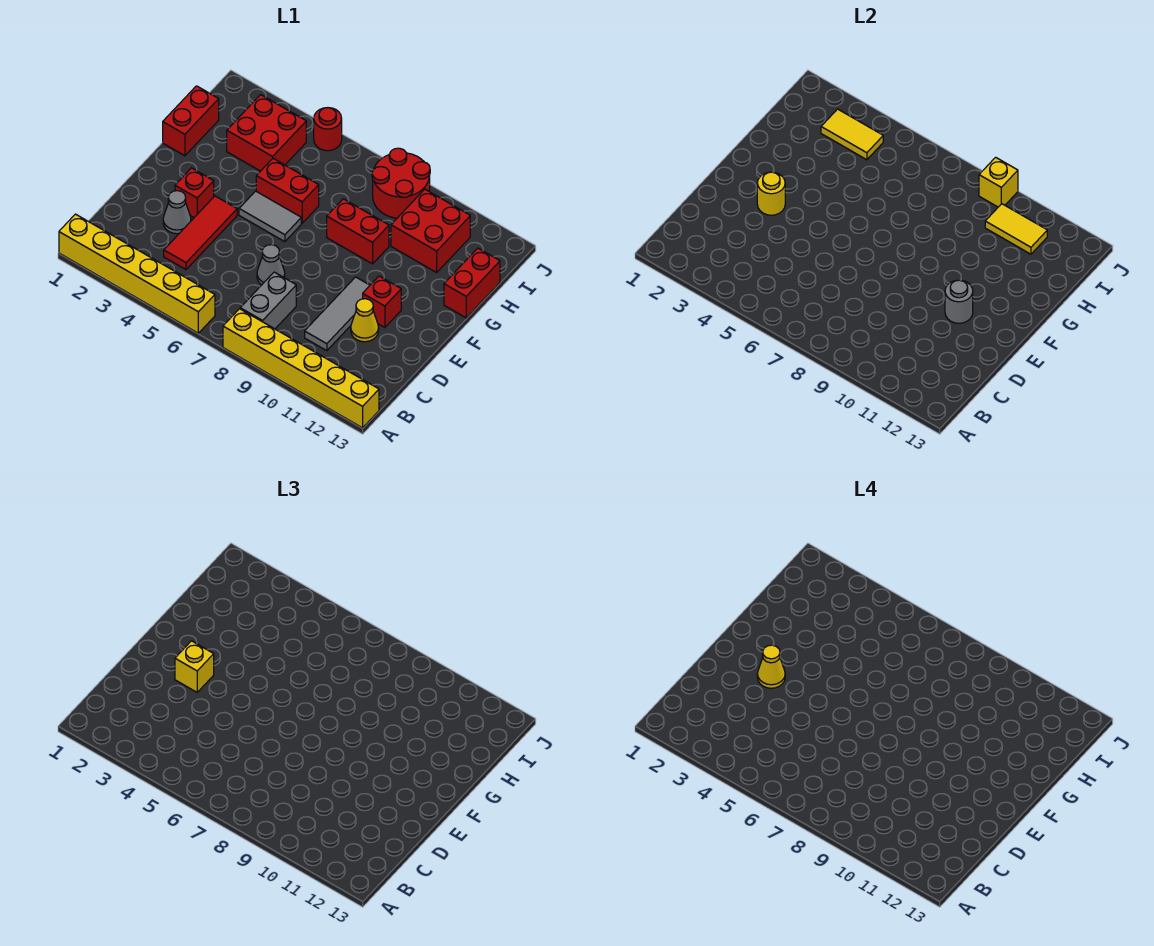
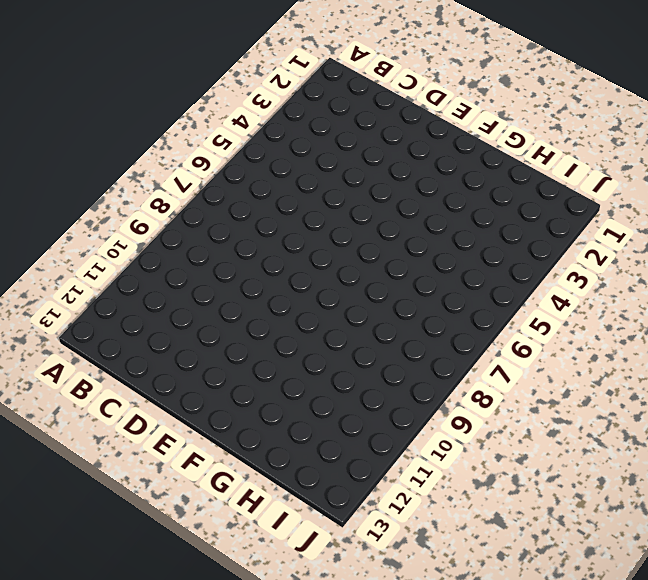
none -> yellow brick A1:A6 level 1
none -> yellow brick A8:A13 level 1
none -> grey brick B8:C8 level 1

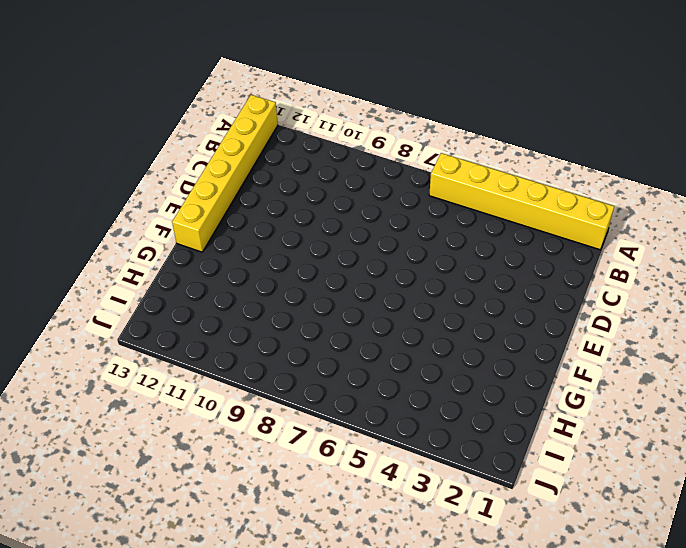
yellow brick A13:F13 level 1 -> yellow brick A8:A13 level 1
none -> grey brick B8:C8 level 1
none -> red tile C4:E4 level 1
none -> grey tile C10:E10 level 1

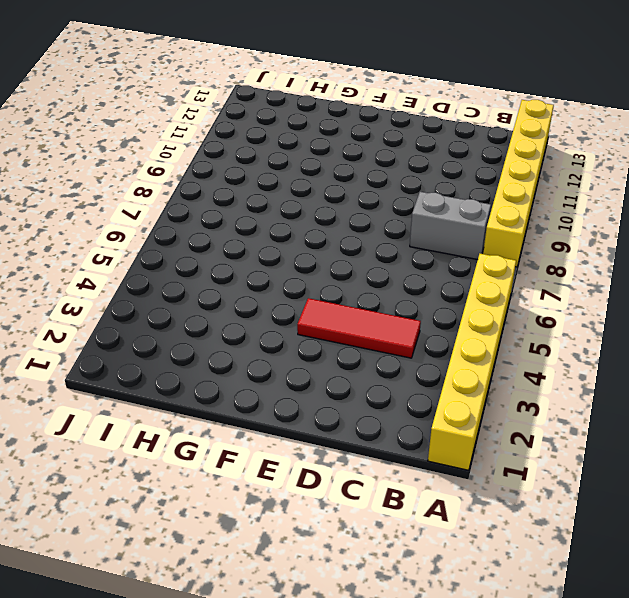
none -> grey tile C10:E10 level 1
none -> grey cone D3 level 1
none -> grey cone D7 level 1

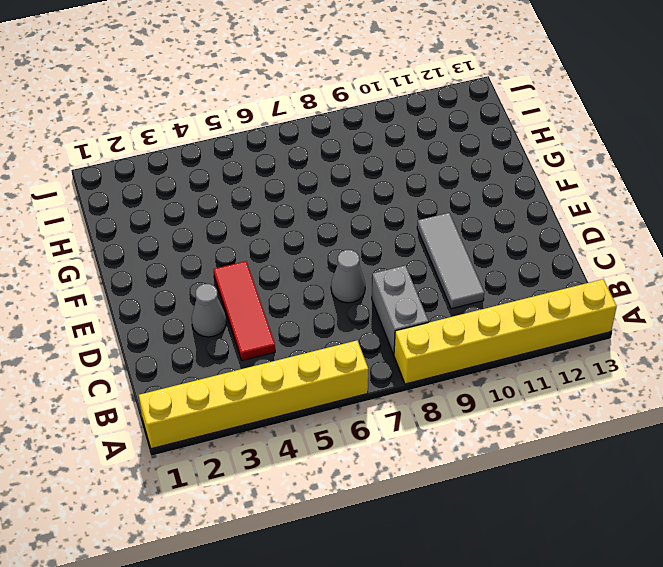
none -> yellow cone D11 level 1
none -> red brick E3 level 1
none -> red brick E11 level 1

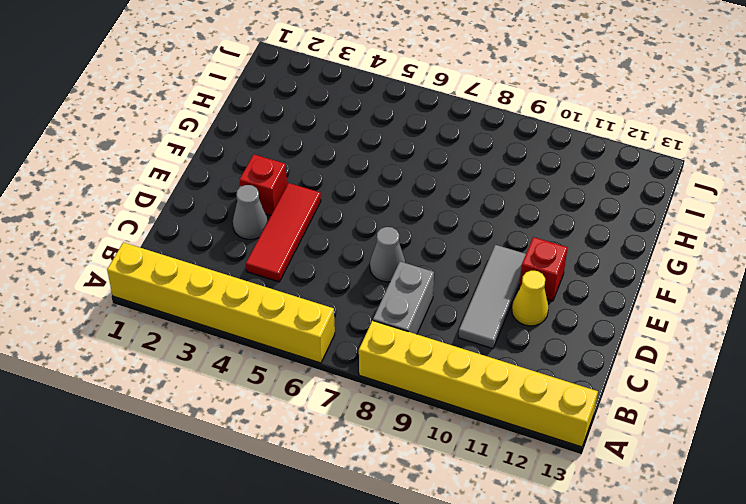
none -> grey tile F5:F6 level 1
none -> red brick G1:H1 level 1
none -> red brick G5:G6 level 1

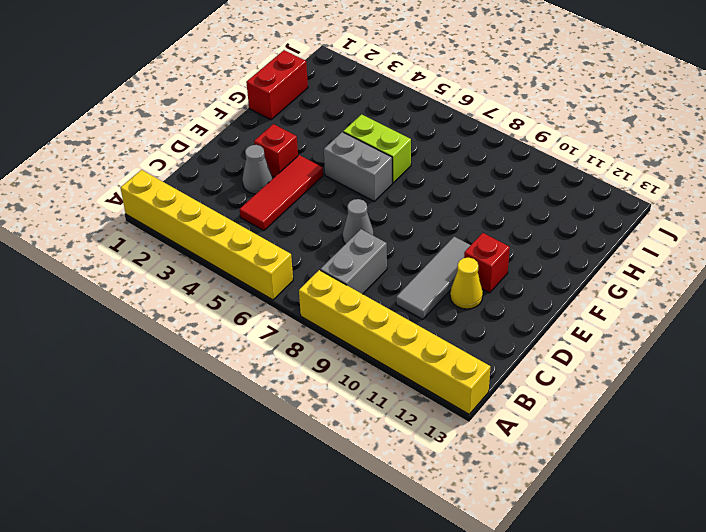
grey brick F5:F6 level 1 -> grey tile F5:F6 level 1
lime brick G5:G6 level 1 -> red brick G5:G6 level 1
none -> red brick G8:G9 level 1
none -> red brick G13:H13 level 1
none -> red brick H3:I4 level 1

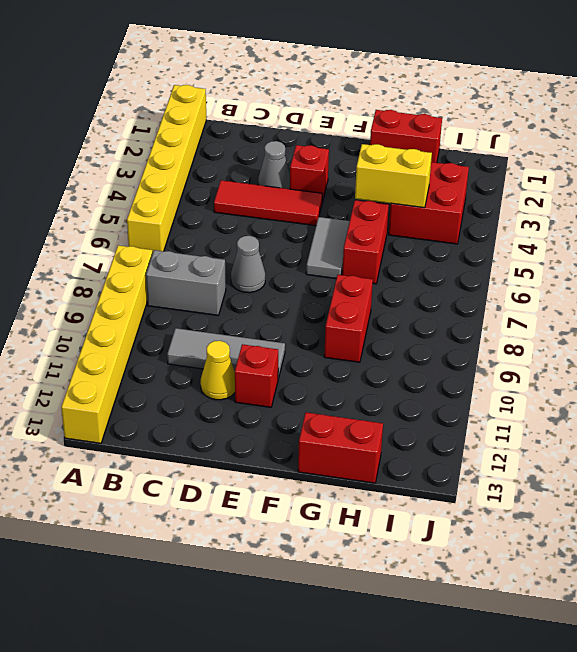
yellow brick G4:H4 level 2 -> none
none -> red brick H10:I11 level 1
none -> red round brick I8:J9 level 1
none -> red round brick J5 level 1

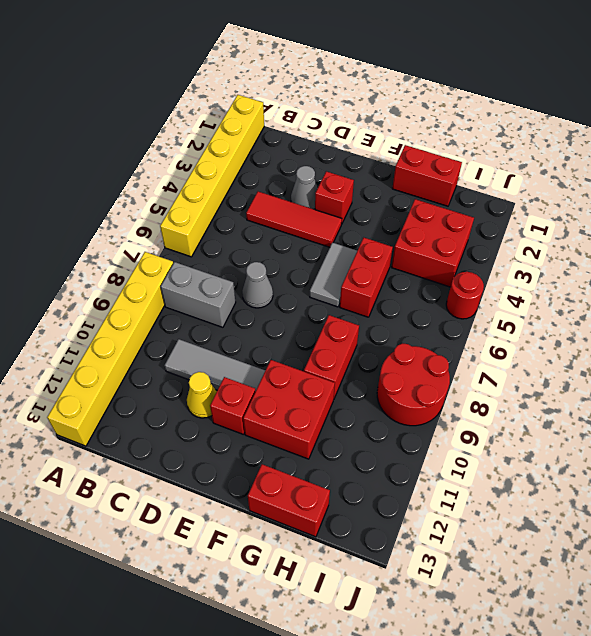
red brick F10:G11 level 1 -> red brick H10:I11 level 1
none -> yellow round brick E3 level 2
none -> grey round brick E11 level 2
none -> yellow tile I3:I4 level 2

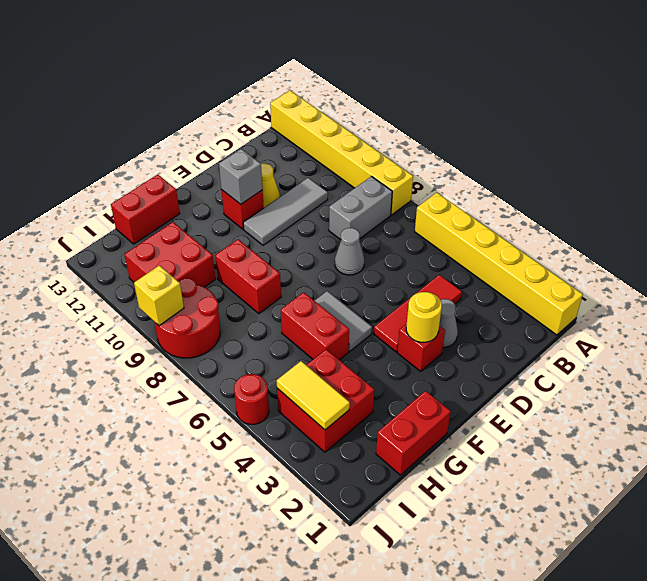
grey brick E11 level 2 -> grey round brick E11 level 2
none -> yellow tile I10:I11 level 2
none -> yellow brick E3 level 3
none -> yellow cone E3 level 4

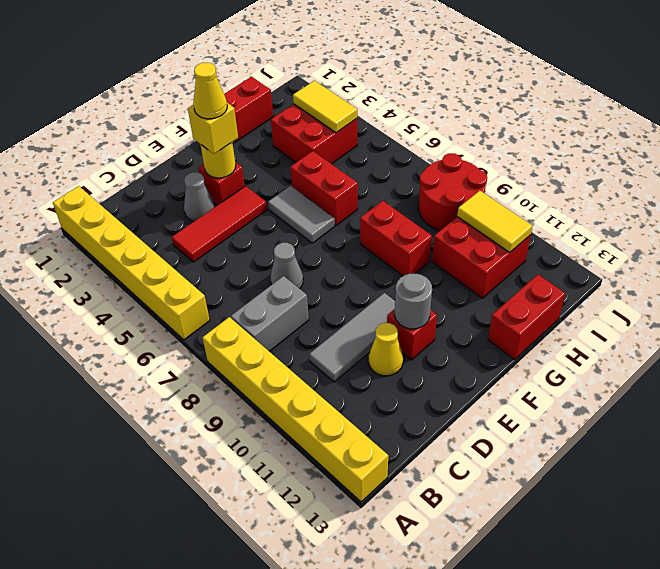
none -> red round brick J5 level 1
none -> yellow brick J9 level 2

